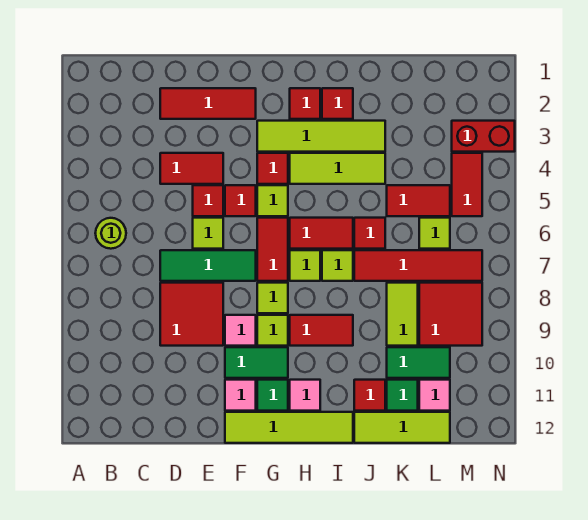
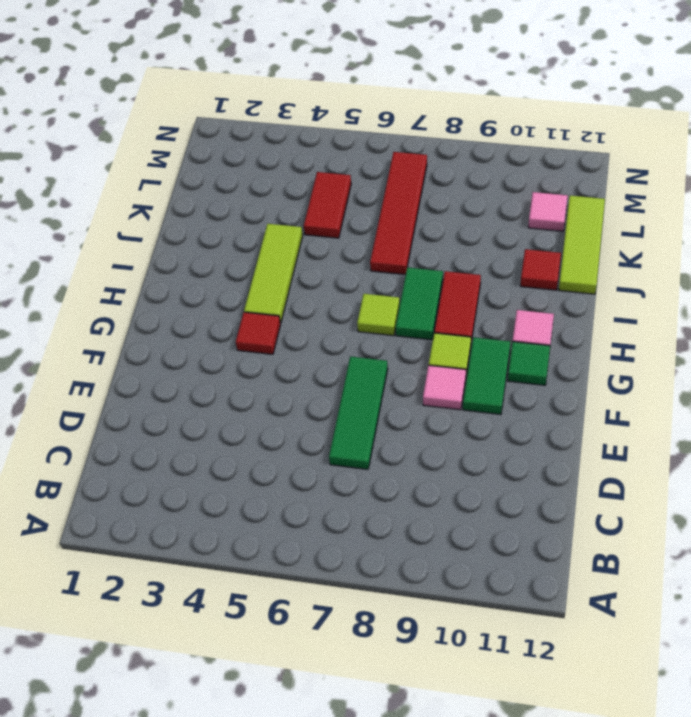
green tile H8:I8 level 1 -> green tile K10:L10 level 1
none -> lime round brick B6 level 1
none -> red tile D2:F2 level 1
none -> red tile D4:E4 level 1
none -> red tile D8:E9 level 1

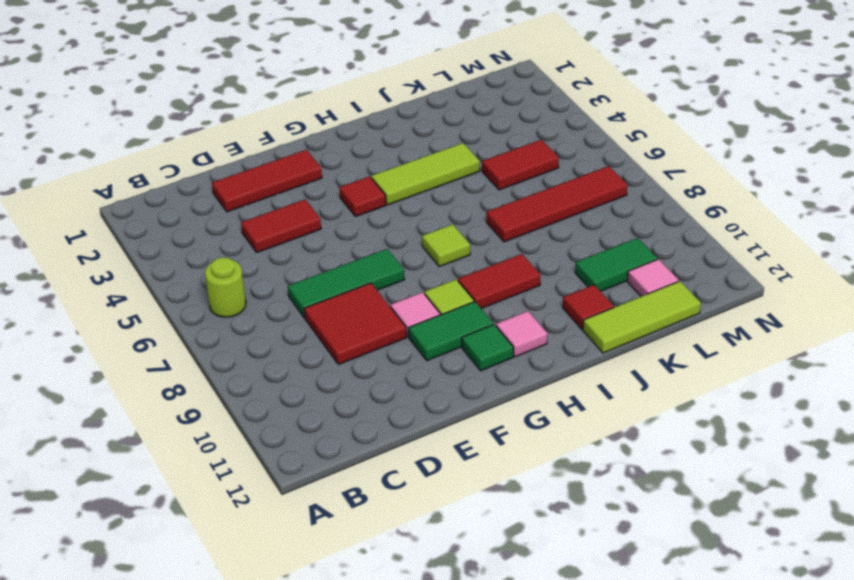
none -> red tile E5 level 1
none -> lime tile E6 level 1
none -> red tile F5 level 1
none -> pink tile F11 level 1

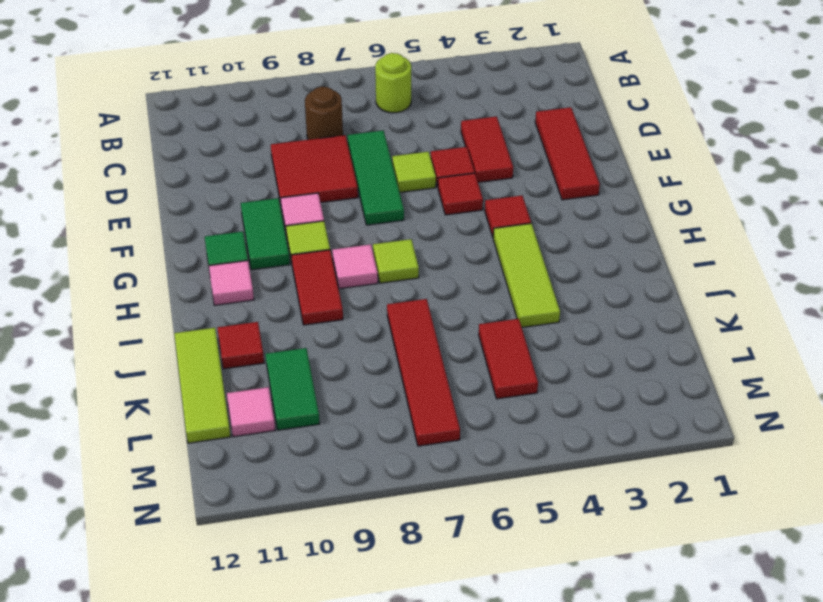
brown round brick C8 level 1 -> none
pink tile H8 level 1 -> pink tile F11 level 1
none -> lime tile F12:I12 level 1
none -> lime tile G3:J3 level 1
none -> lime tile G5 level 1
none -> red tile G6:G7 level 1

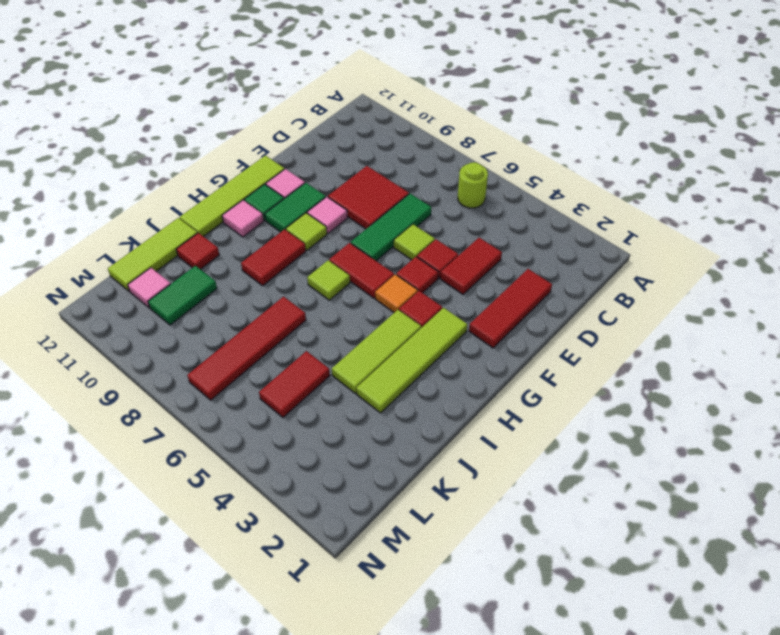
orange tile G5 level 1 -> lime tile G5 level 1
none -> lime tile G8 level 1
none -> red tile H2 level 1
none -> red tile H6:I6 level 1
none -> red tile I2 level 1

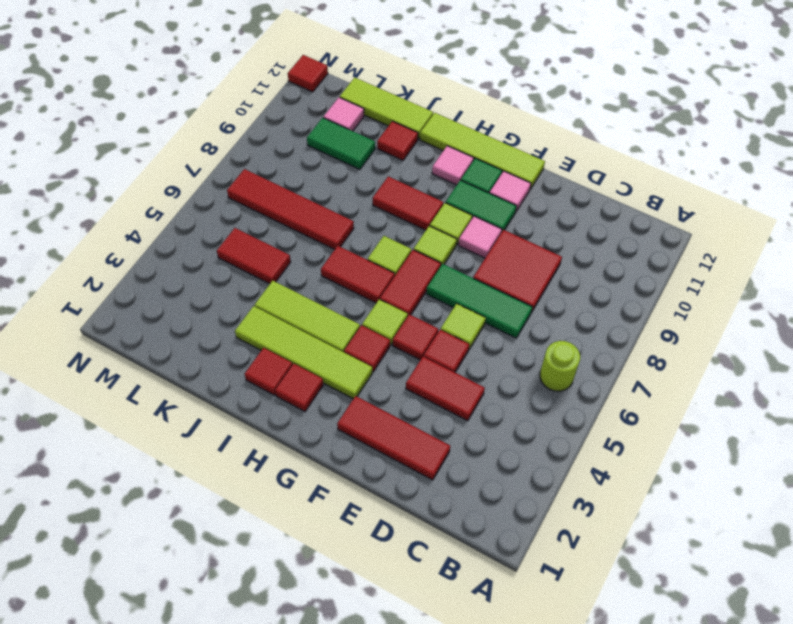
red tile N12 level 1 -> red tile J6 level 1
none -> lime tile I7 level 1
none -> lime tile K8:K9 level 1
none -> green tile K11 level 1
none -> lime tile L6 level 1

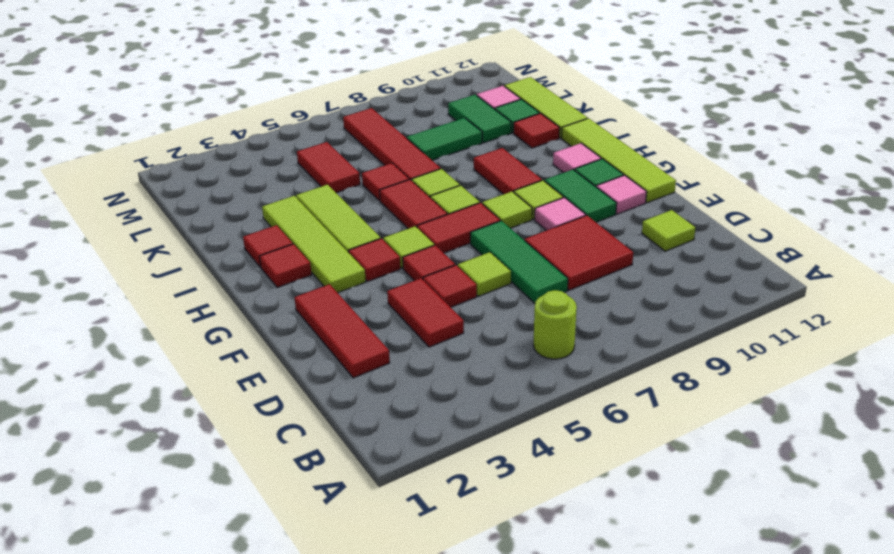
lime tile D11 level 1 -> lime tile L6 level 1
green tile K8:K9 level 1 -> lime tile K8:K9 level 1
none -> red tile L8:M9 level 1
none -> red brick M3:N3 level 1
none -> red tile M4:M5 level 1

